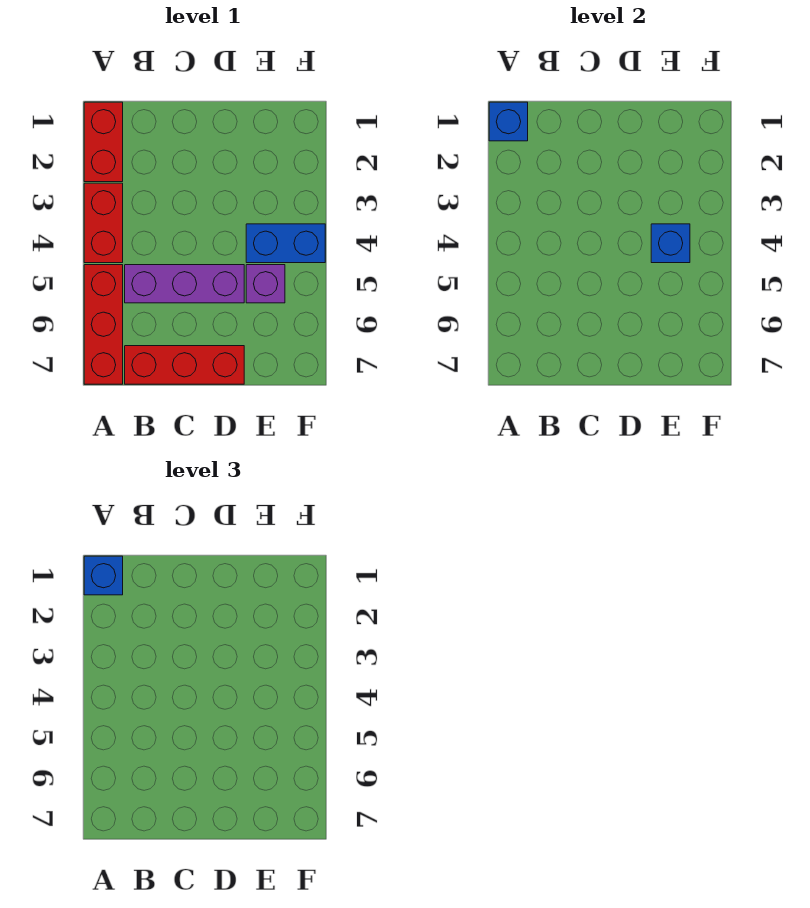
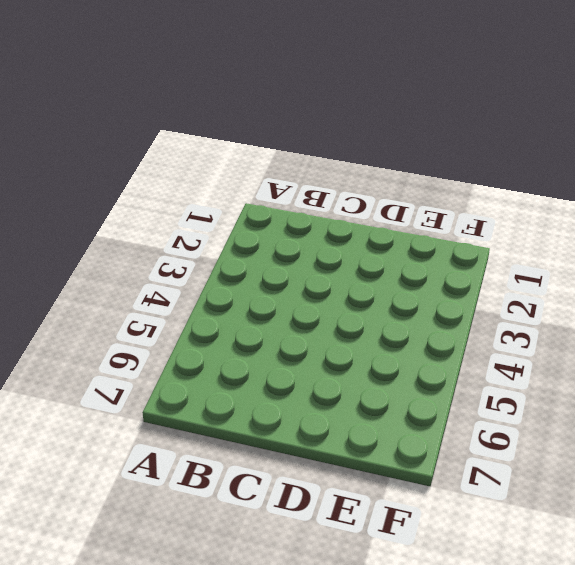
none -> red brick A1:A2 level 1
none -> red brick A3:A4 level 1

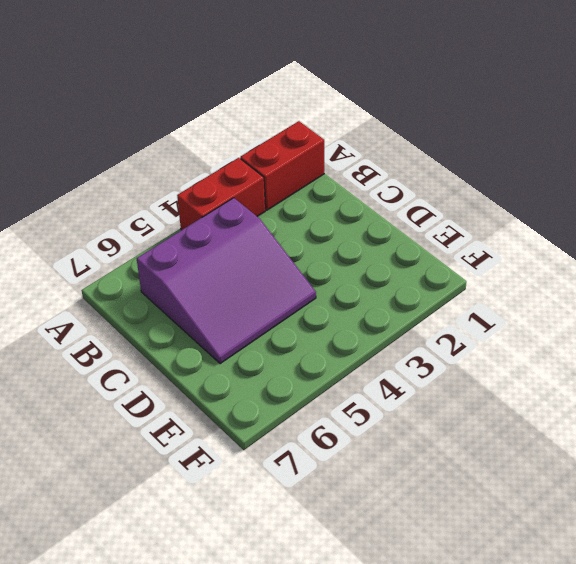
purple slope B4:D6 level 1 top B -> purple brick B5:D5 level 1
none -> red brick A5:A7 level 1
none -> red brick B7:D7 level 1

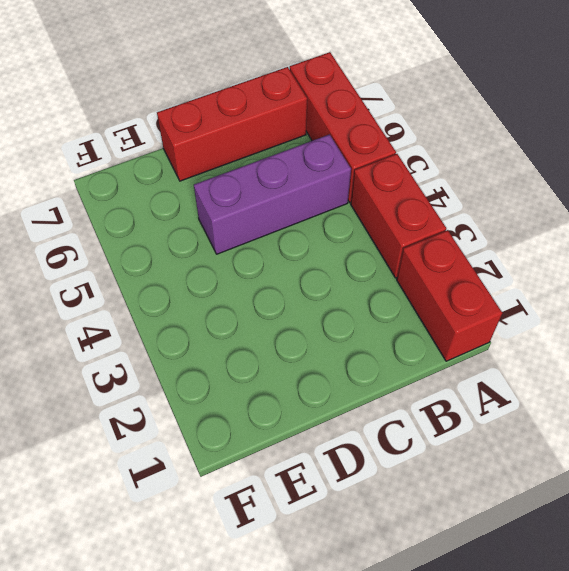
none -> blue brick E4:F4 level 1
none -> purple brick E5 level 1

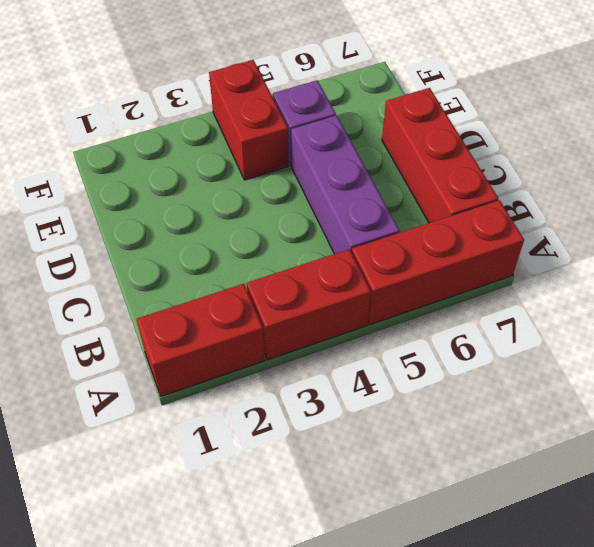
red brick E4:F4 level 1 -> blue brick E4:F4 level 1
none -> blue brick A1 level 2
none -> blue brick E4 level 2

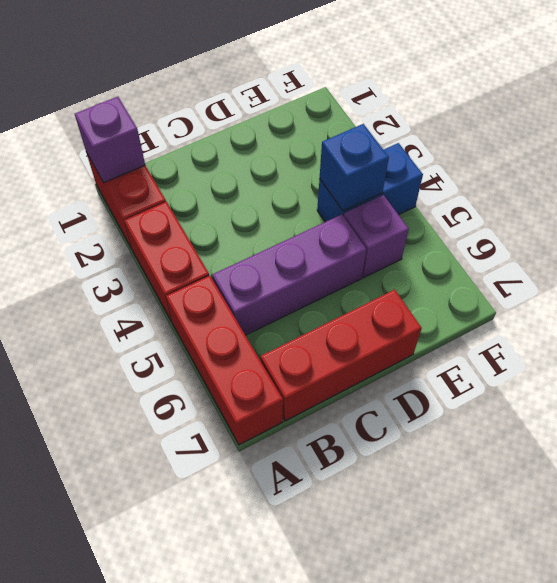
purple brick A1 level 2 -> blue brick A1 level 2
none -> blue brick A1 level 3

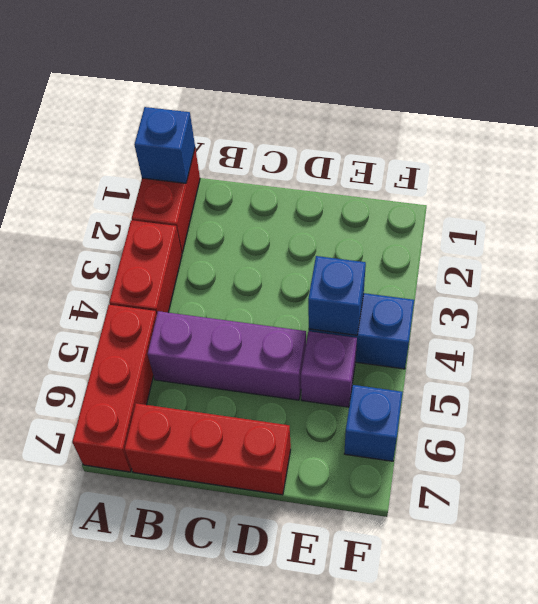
blue brick F6 level 1 -> blue brick A1 level 3

